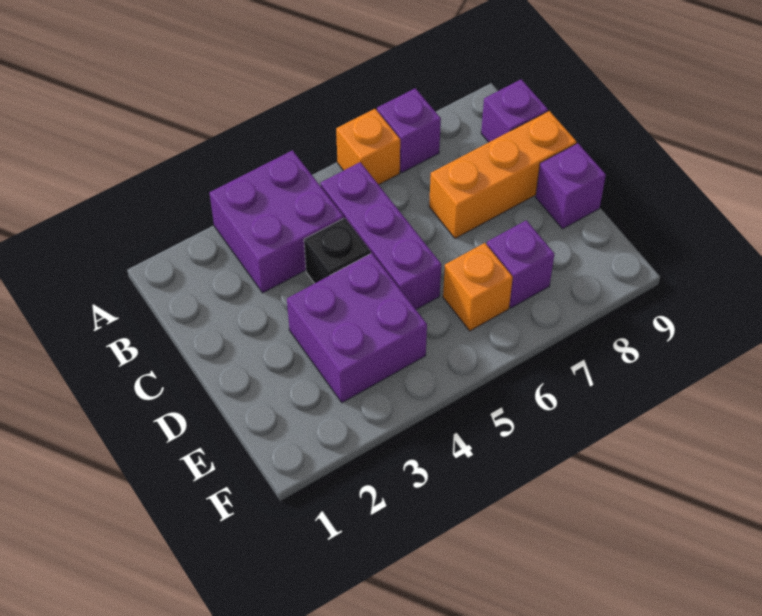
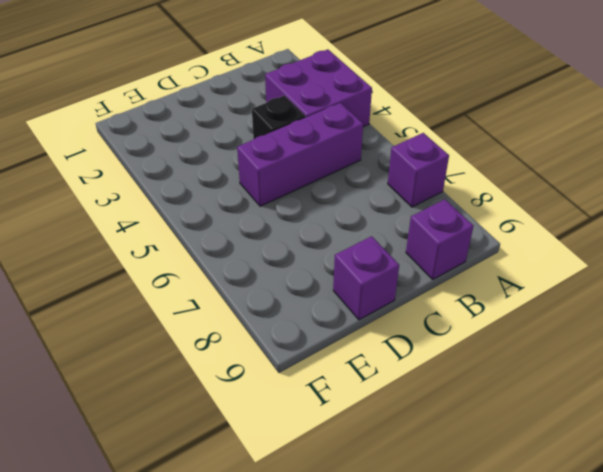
none -> orange brick A6 level 1
none -> orange brick C7:C9 level 1

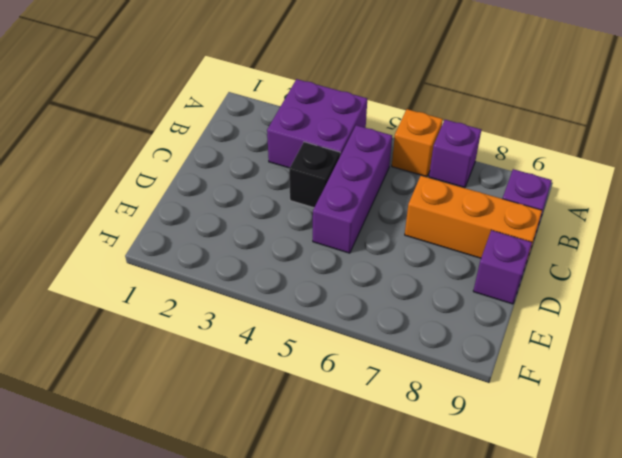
none -> purple brick D3:E4 level 1
none -> orange brick E6 level 1

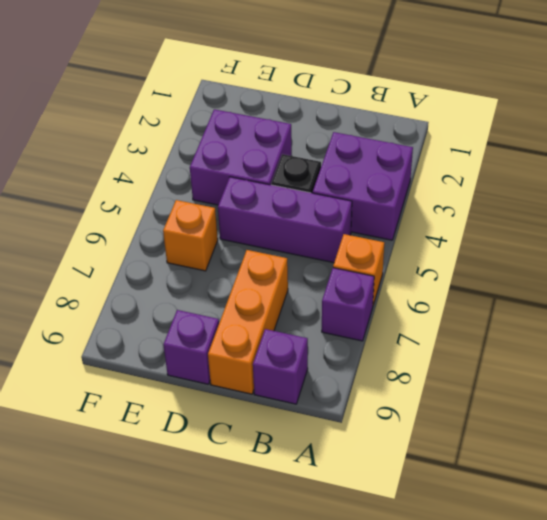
none -> purple brick E7 level 1

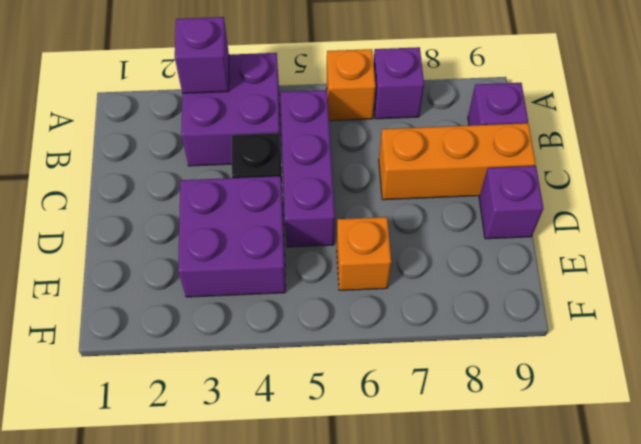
purple brick A3 level 2 -> purple brick E7 level 1

